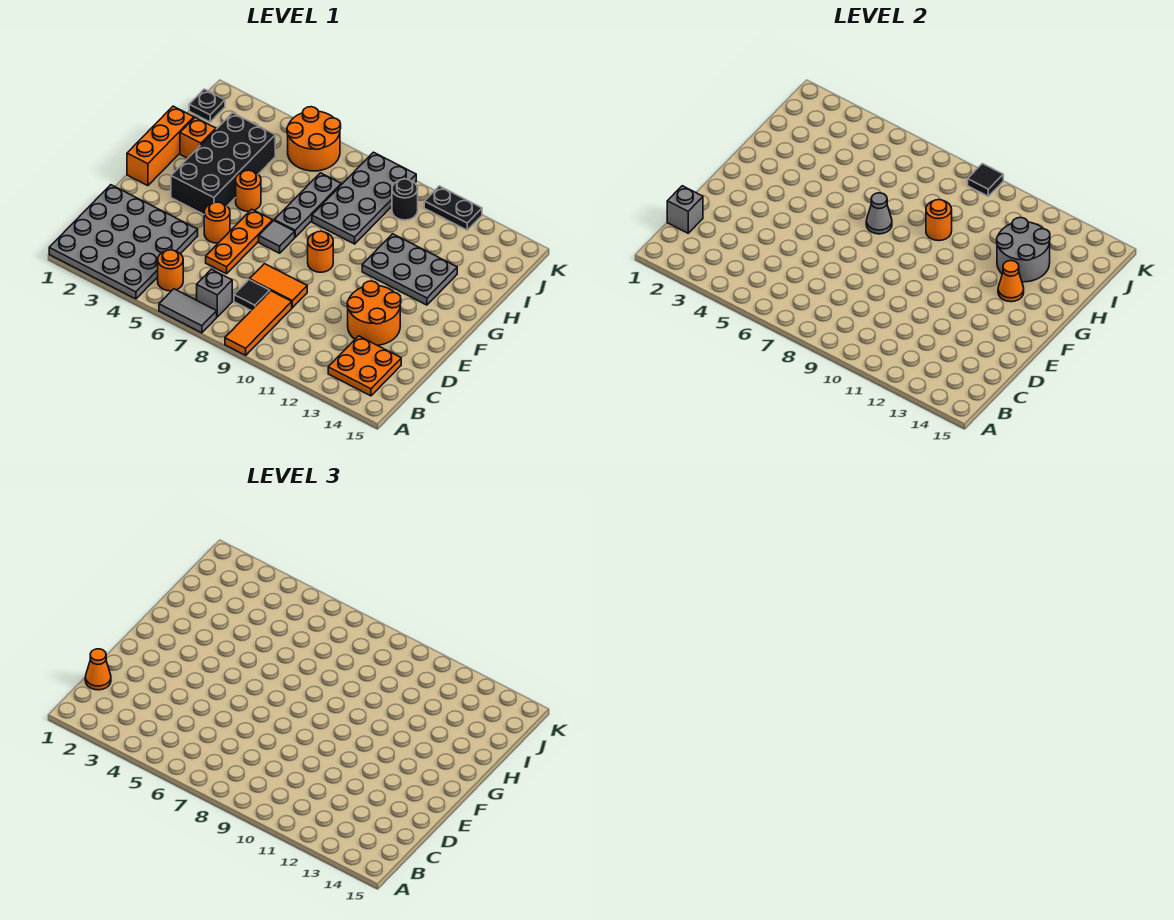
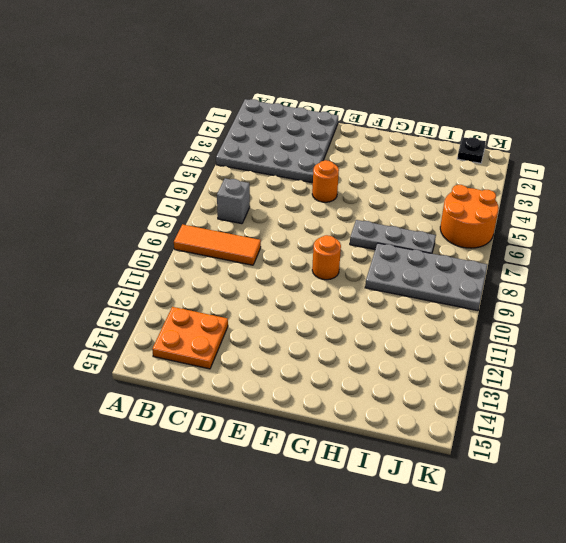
none -> grey tile A6:A7 level 1
none -> orange round brick B5 level 1
none -> black tile C8 level 1
none -> orange plate D6:F6 level 1

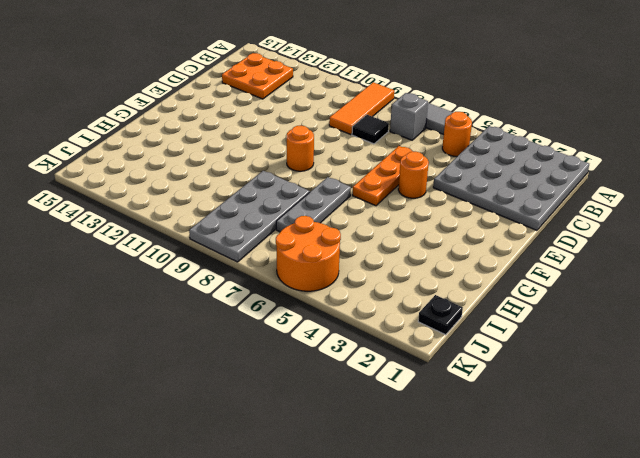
none -> orange tile D8:D9 level 1
none -> orange round brick D12:E13 level 1
none -> orange brick F1:H1 level 1
none -> black brick F3:I4 level 1

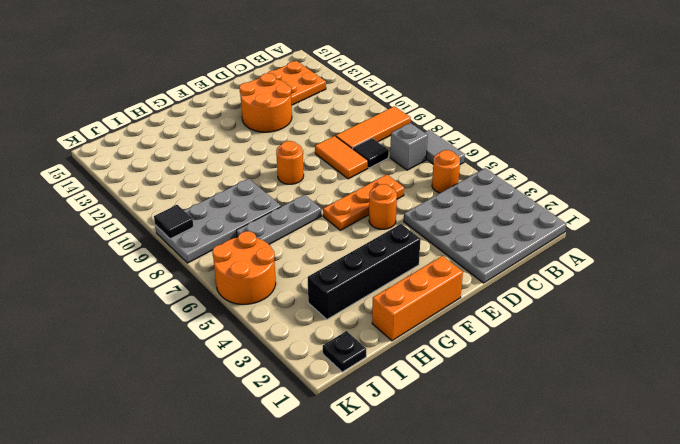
black brick F3:I3 level 1 -> black brick F3:I4 level 1
none -> grey tile F7 level 1
none -> orange round brick G5 level 1
none -> grey plate G11:H13 level 1
none -> orange brick H2 level 1

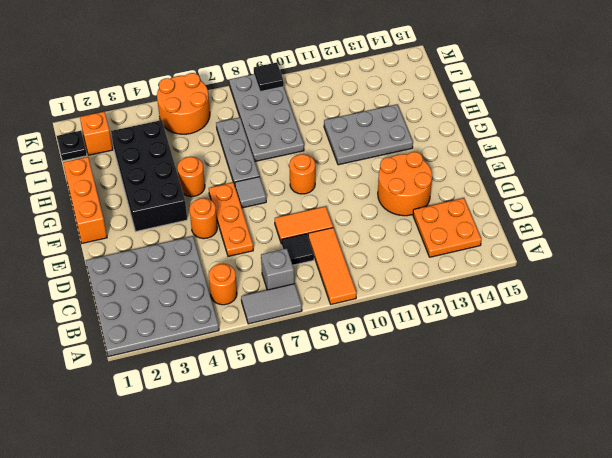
orange brick J2 level 1 -> orange brick H2 level 1
none -> black round brick J10 level 1
none -> black plate K11:K12 level 1
none -> grey brick C1 level 2
none -> grey cone G7 level 2

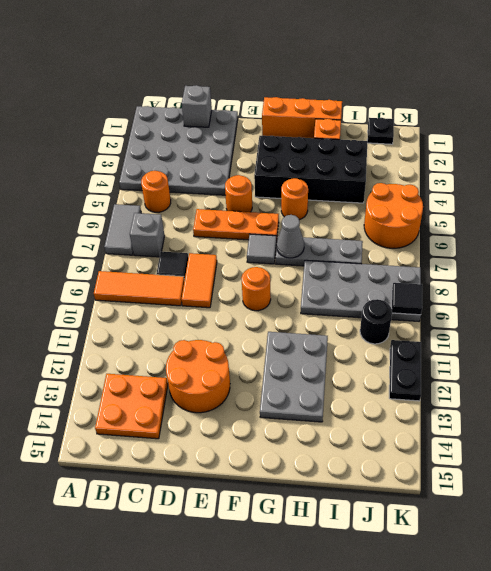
none -> orange cone G13 level 2
none -> orange round brick H9 level 2
none -> grey round brick H12:I13 level 2
none -> orange cone C1 level 3

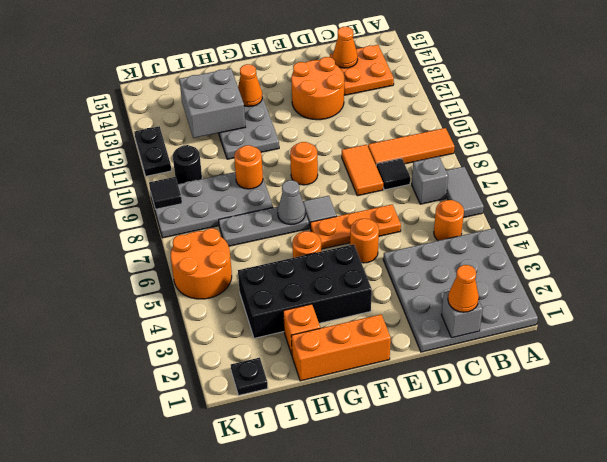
orange cone C14 level 2 -> none
grey brick H12:I13 level 2 -> grey round brick H12:I13 level 2

